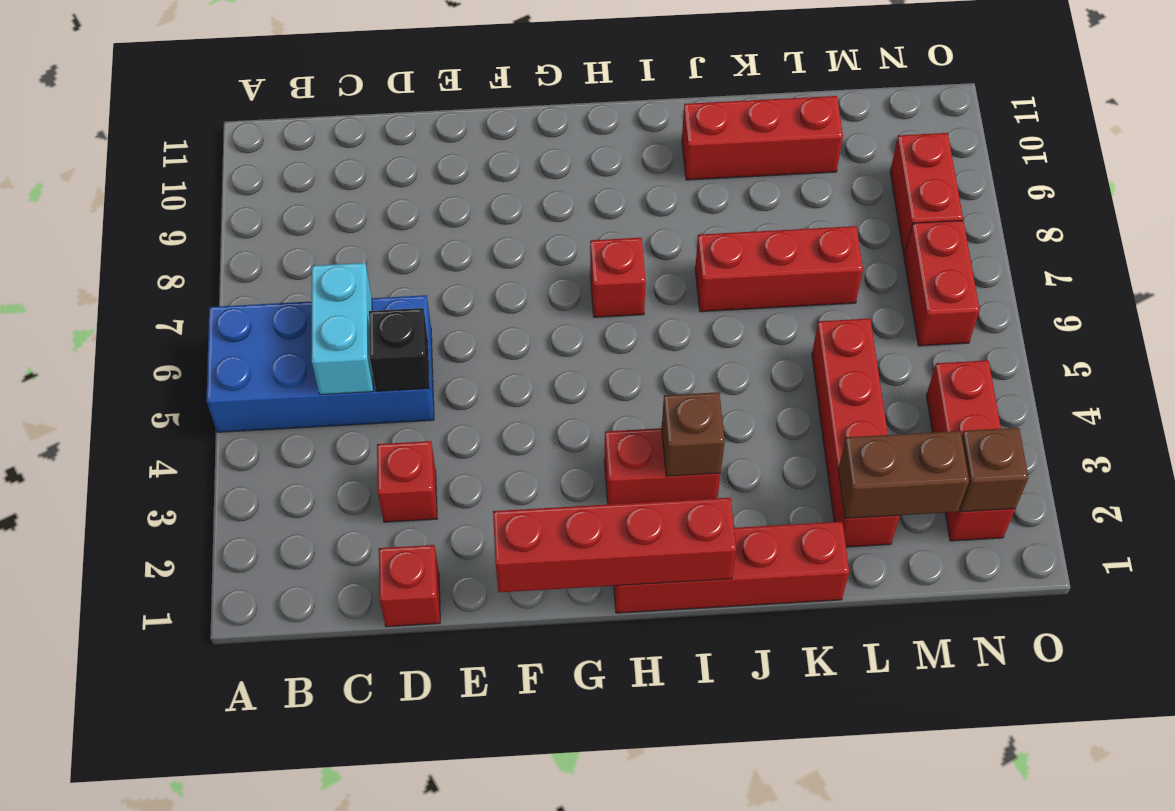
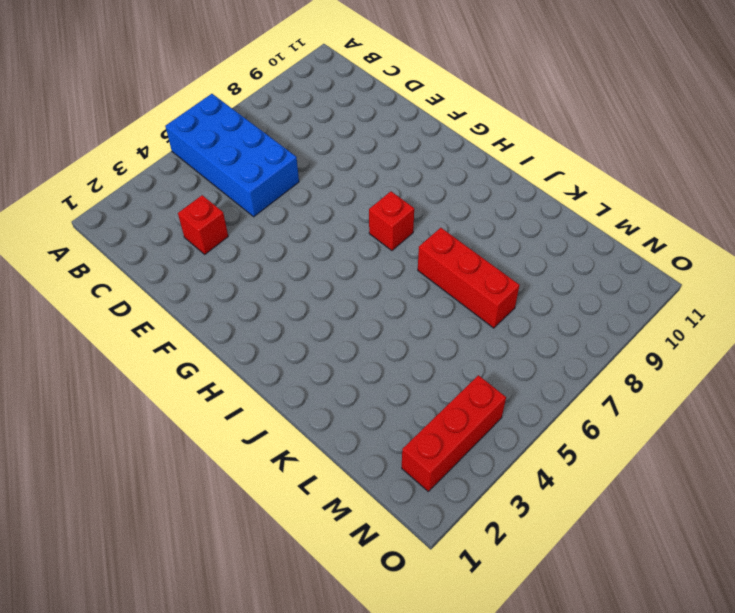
none -> red brick D1 level 1
none -> red brick H1:K1 level 1
none -> red brick H3:I3 level 1

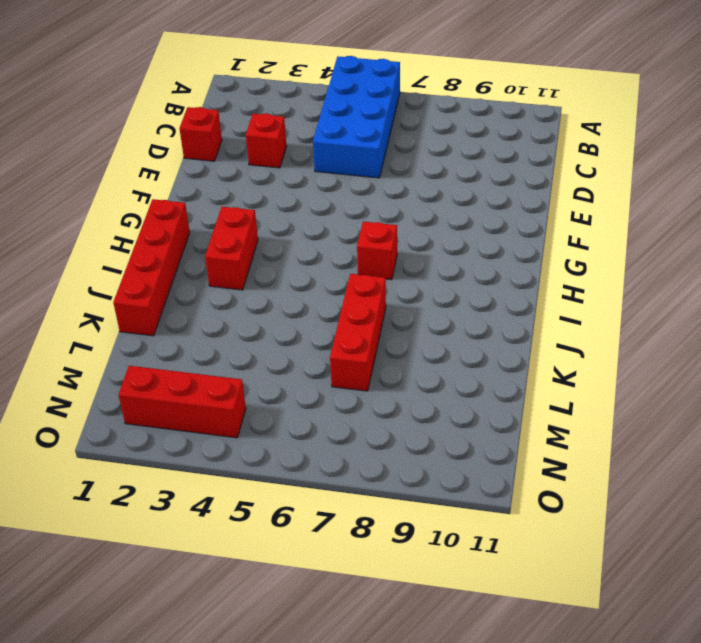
none -> red brick J10:L10 level 1
none -> red brick L2:L5 level 1
none -> red brick N6:N7 level 1

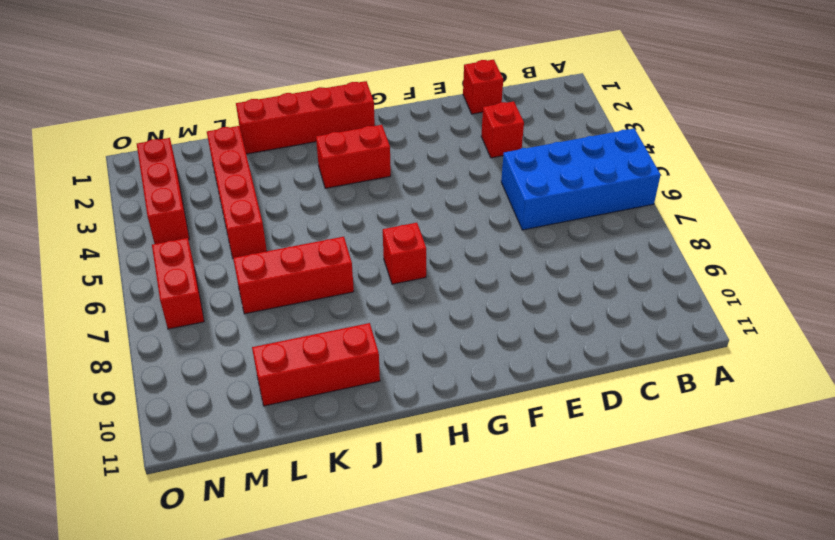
none -> red brick N8:N9 level 1
none -> cyan brick C5:C6 level 2
none -> black brick D5 level 2

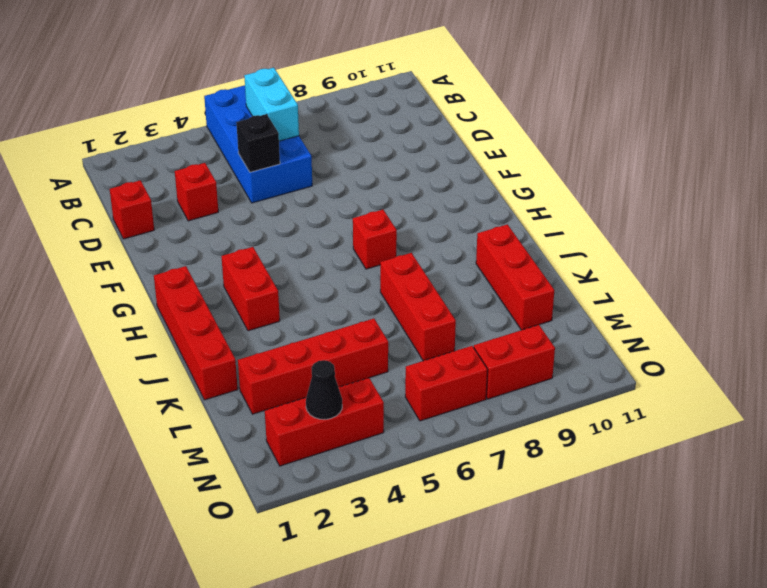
cyan brick B6:C6 level 2 -> cyan brick C5:C6 level 2
black cone N3 level 2 -> none
none -> red brick F1:I1 level 2
none -> brown brick I3 level 2
none -> brown brick L2:M2 level 2

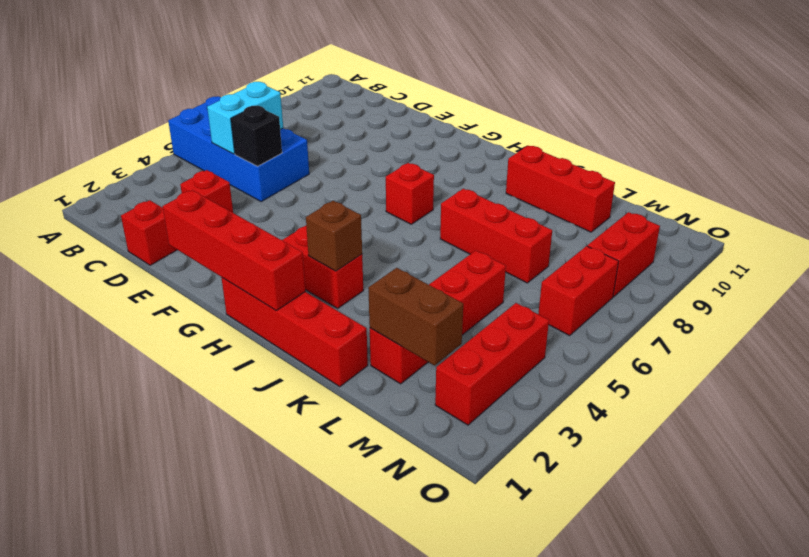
none -> brown brick N2 level 2

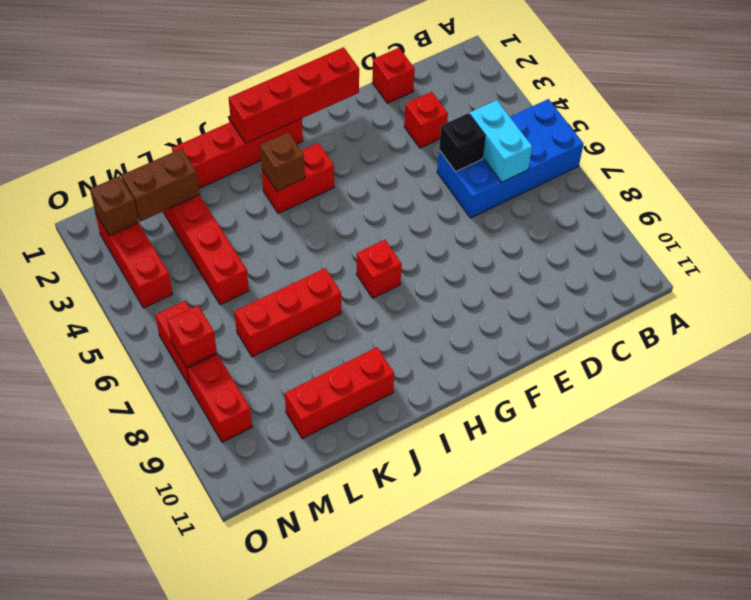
red brick N7 level 2 -> none

